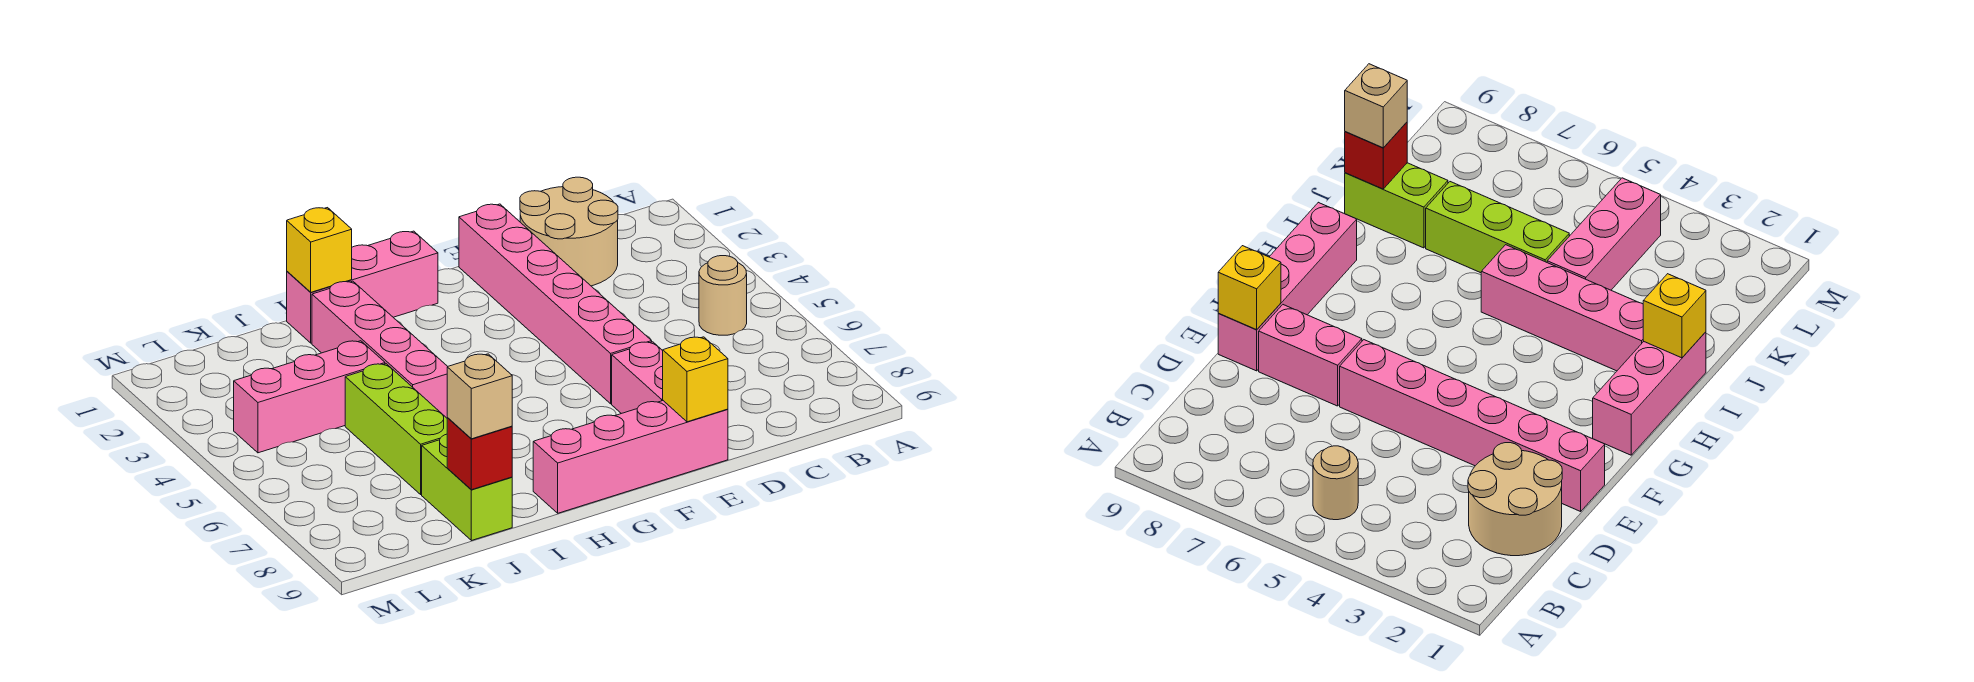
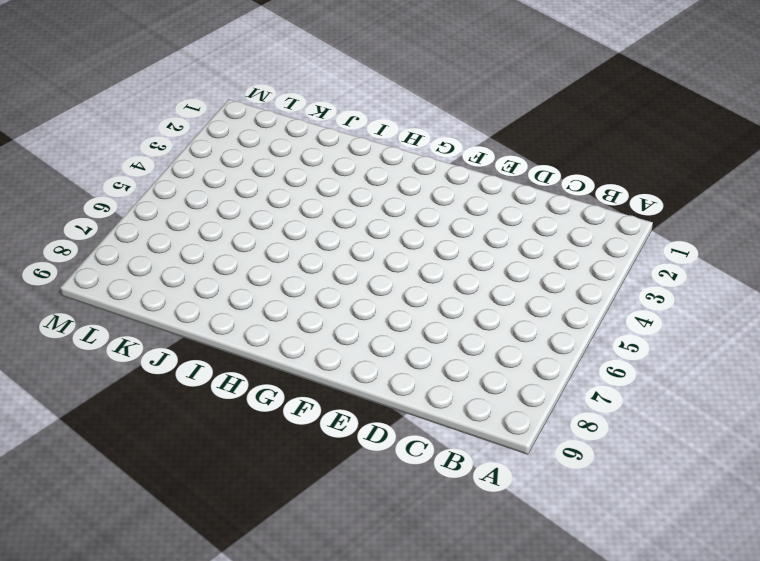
none -> tan round brick B5 level 1
none -> tan round brick C1:D2 level 1
none -> pink brick E1:E6 level 1

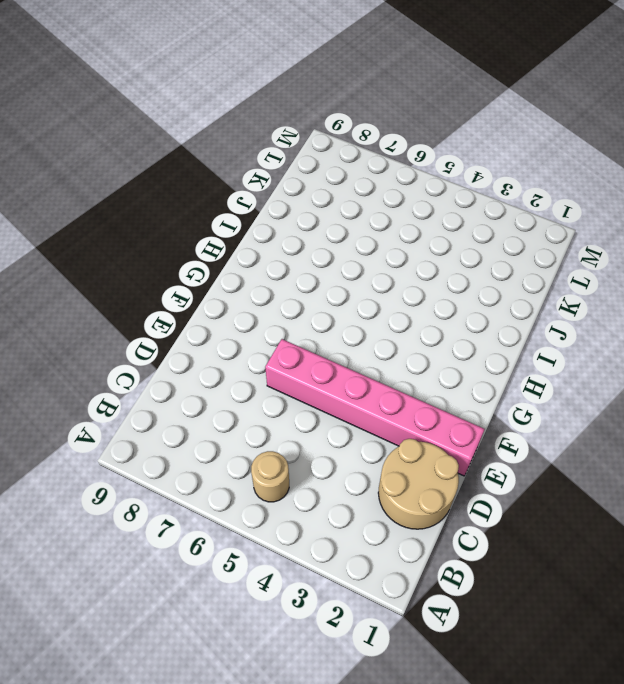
none -> pink brick E7:E8 level 1
none -> pink brick E9:H9 level 1
none -> pink brick G1:I1 level 1

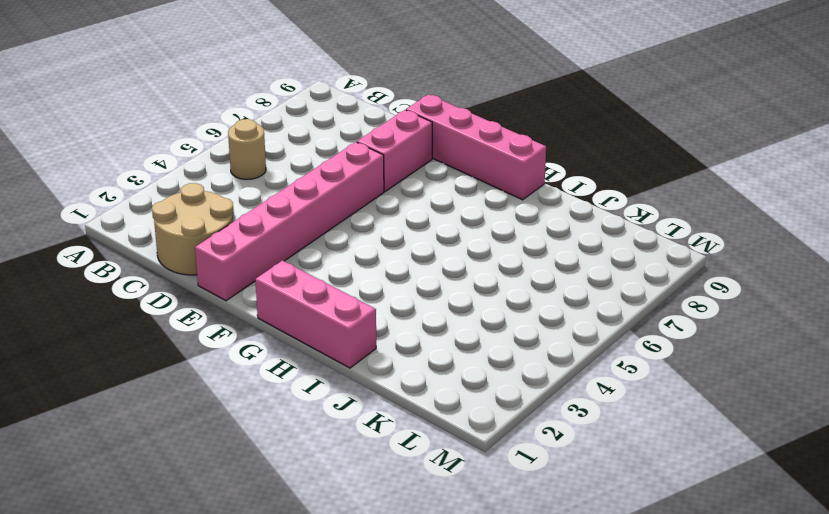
none -> pink brick I2:I5 level 1
none -> pink brick J4:L4 level 1
none -> lime brick J5:J7 level 1

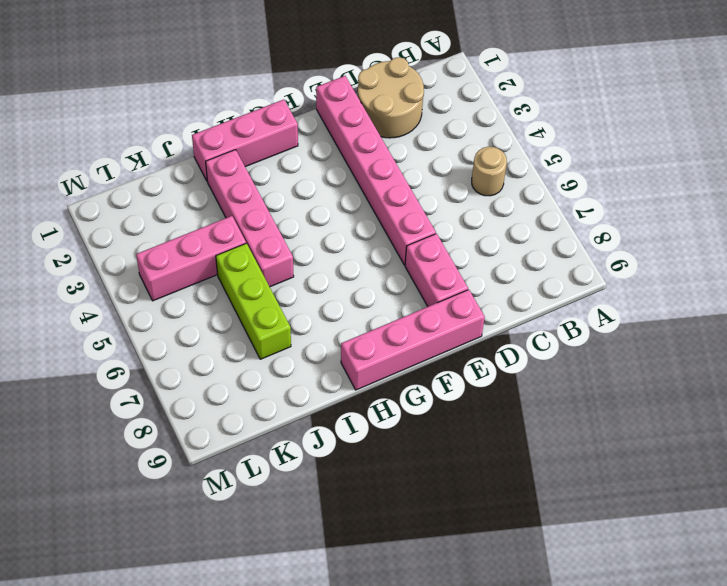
none -> lime brick J8:J9 level 1
none -> yellow brick E9 level 2
none -> yellow brick I1 level 2

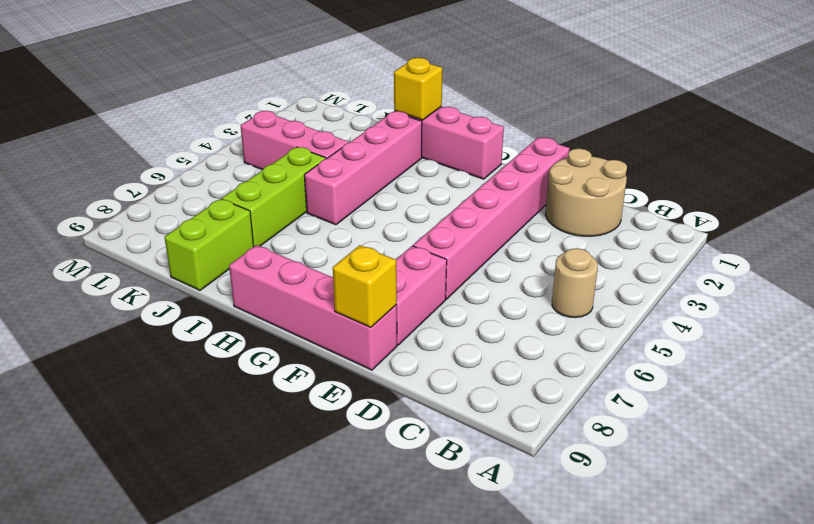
none -> red brick J9 level 2
none -> tan brick J9 level 3

